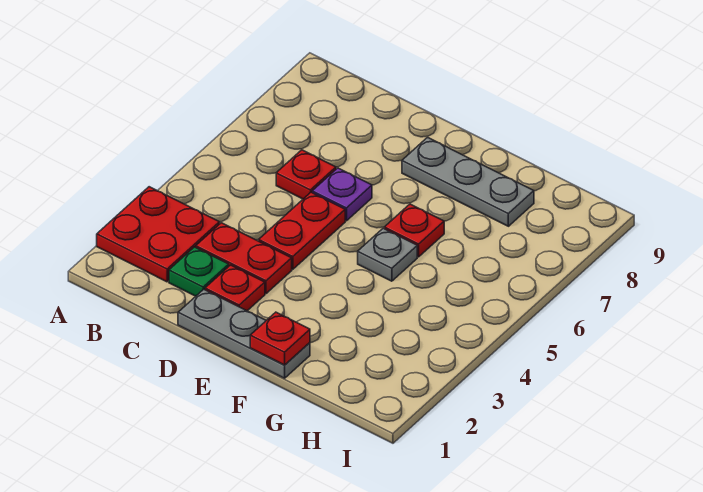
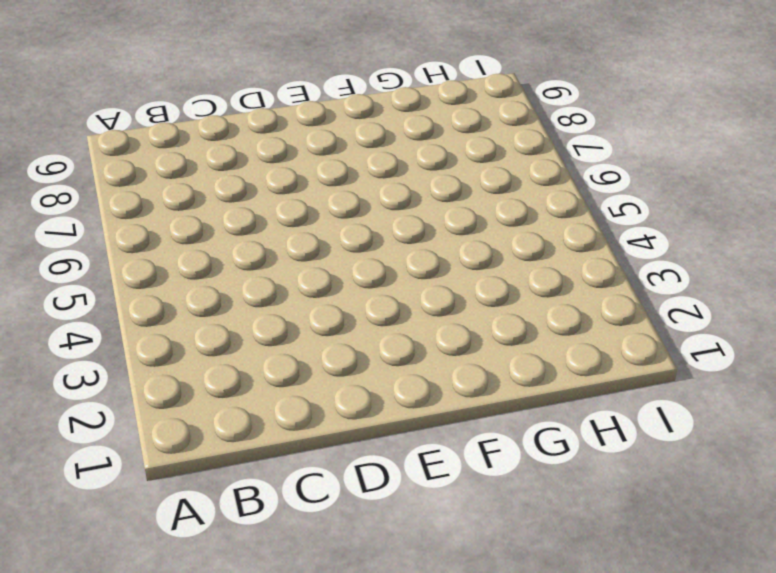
none -> red plate A2:B3 level 1
none -> green plate C2 level 1
none -> red plate C3:D3 level 1

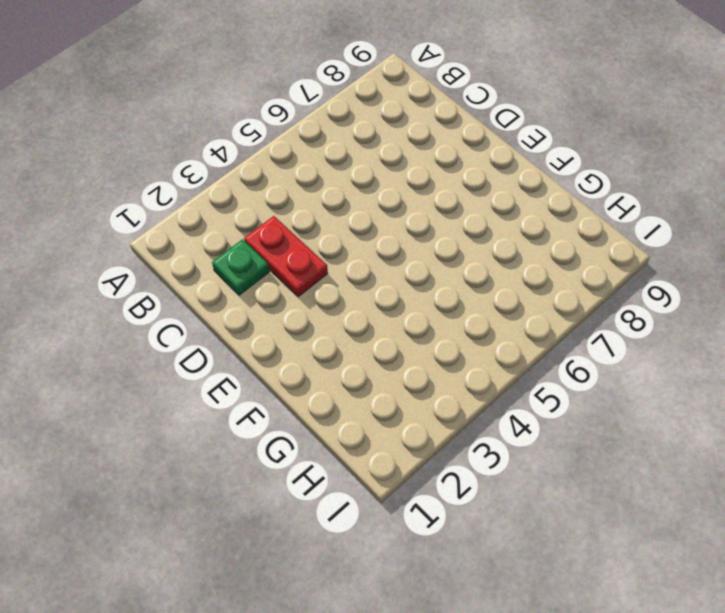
none -> red plate A2:B3 level 1
none -> red plate C6 level 1
none -> grey plate D1:F1 level 1

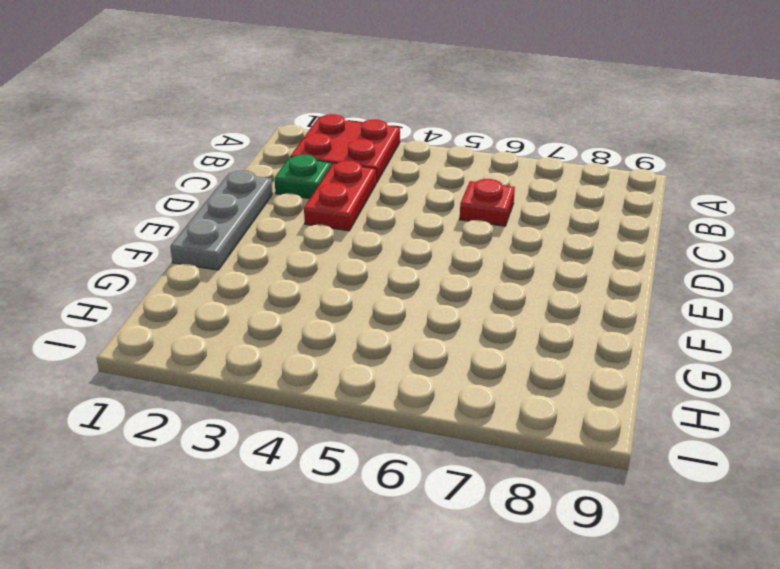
none -> red plate D2 level 1
none -> red plate D4:D5 level 1
none -> purple plate D6 level 1

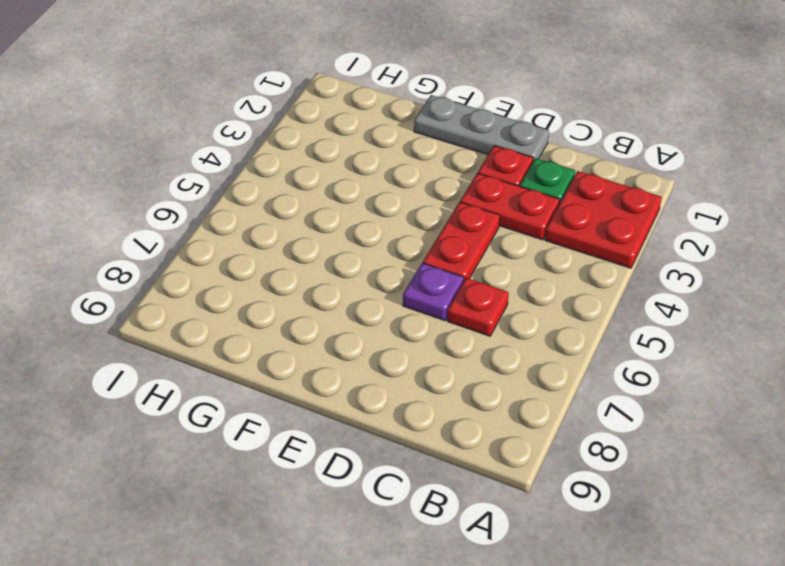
none -> grey plate E8:G8 level 1
none -> grey plate F5 level 1
none -> red plate F6 level 1

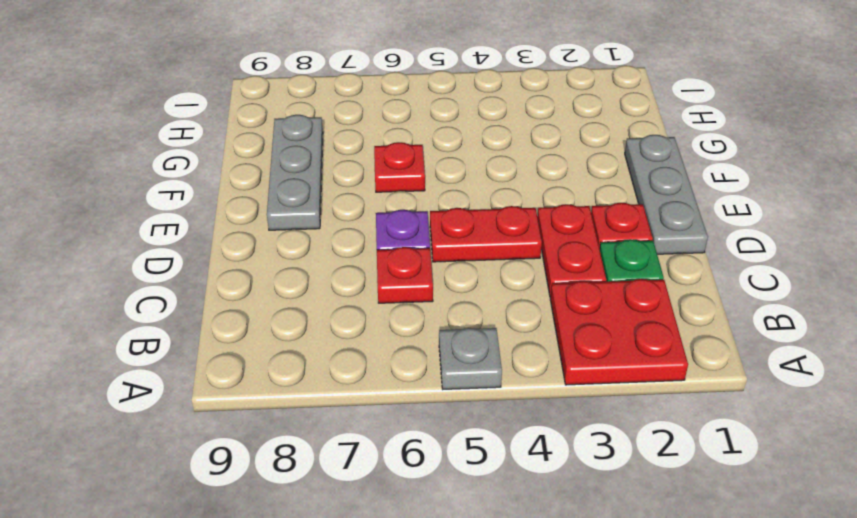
grey plate A5 level 1 -> grey plate F5 level 1
none -> red plate F1 level 2

